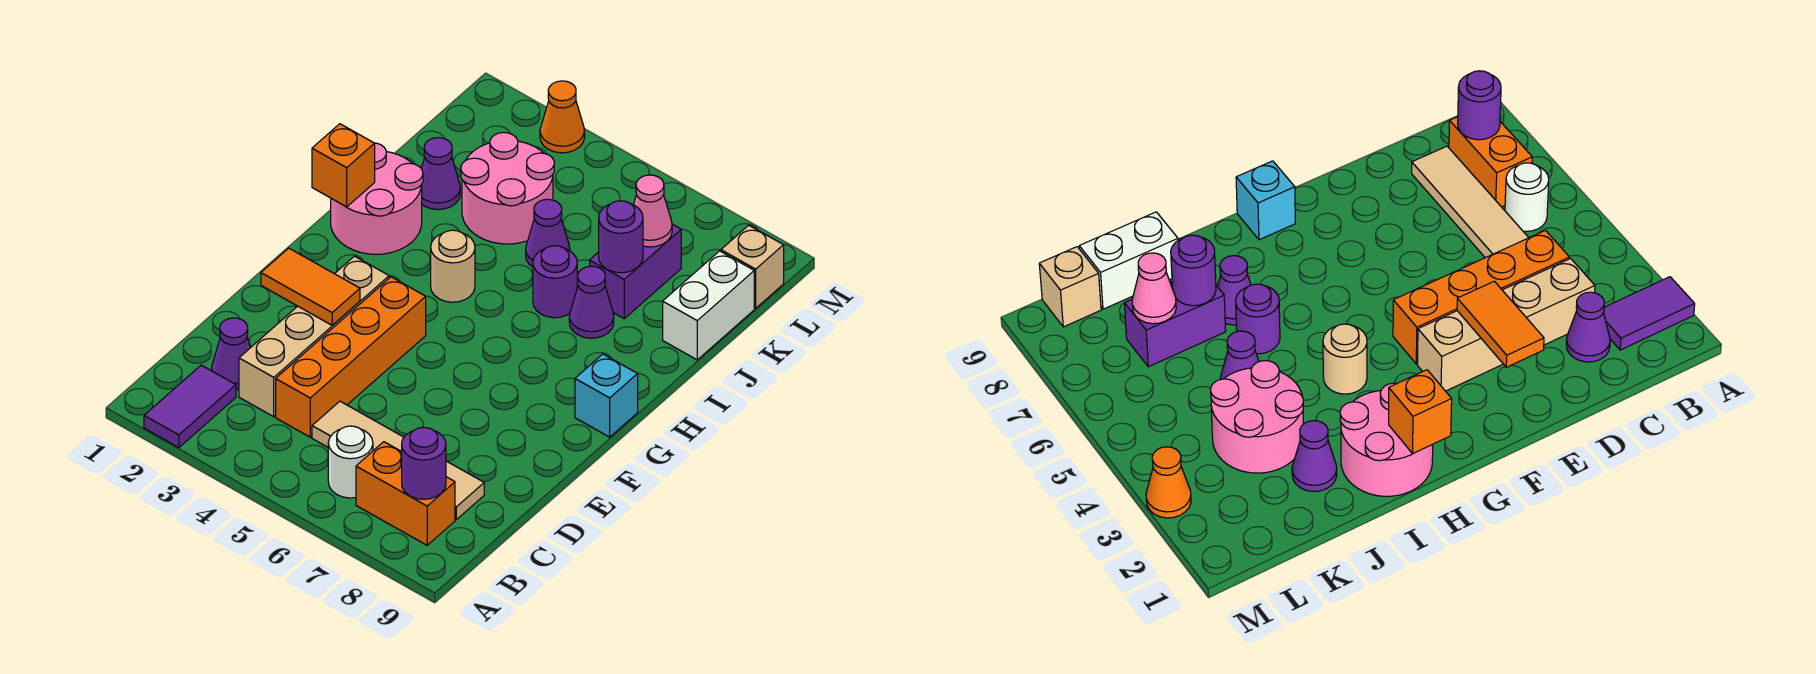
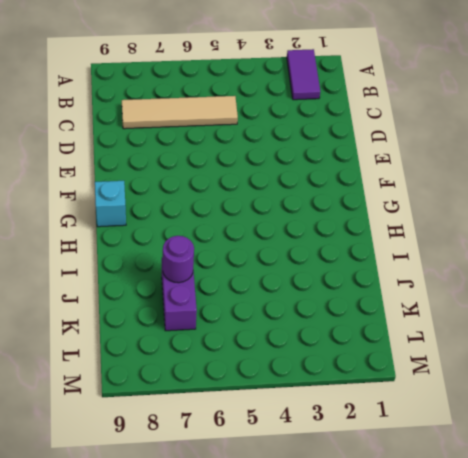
none -> white round brick B6 level 1
none -> orange brick B7:B8 level 1
none -> purple cone C2 level 1

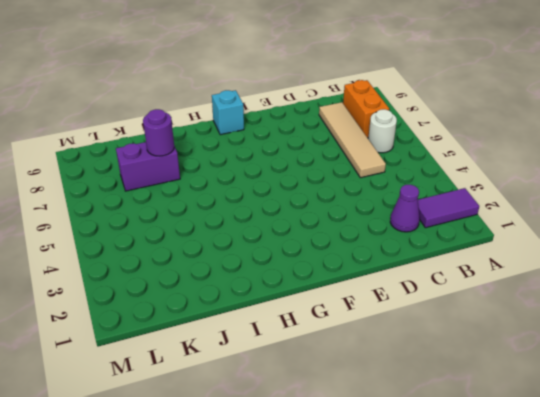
none -> tan brick C3:F3 level 1
none -> orange brick C4:F4 level 1
none -> pink round brick H1:I2 level 1

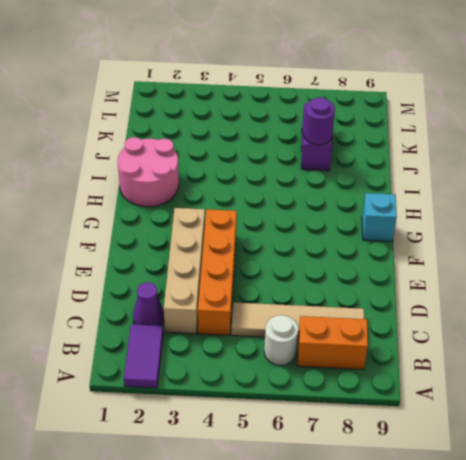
none -> tan round brick H4 level 1
none -> purple round brick I6 level 1
none -> purple cone I7 level 1

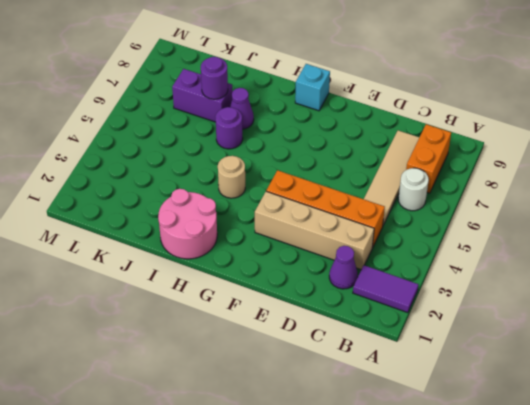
none -> purple cone J2 level 1
none -> pink round brick J3:K4 level 1
none -> purple cone J5 level 1

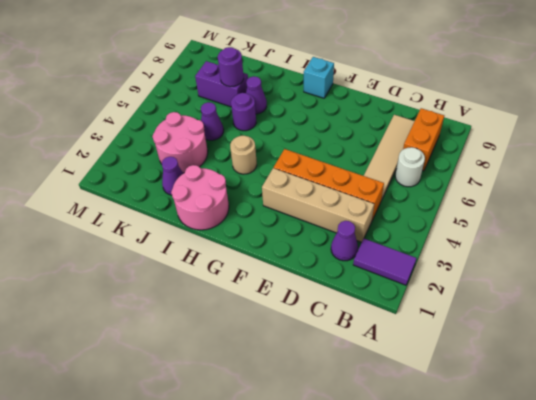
none -> white brick J9:K9 level 1
none -> tan brick L9 level 1
none -> orange cone M3 level 1

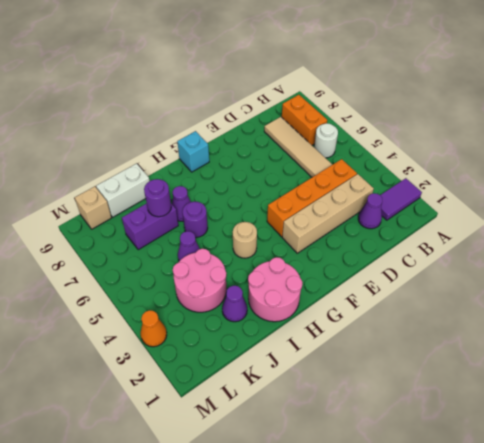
none -> purple round brick B8 level 2
none -> orange tile E2:E3 level 2
none -> orange brick H1 level 2

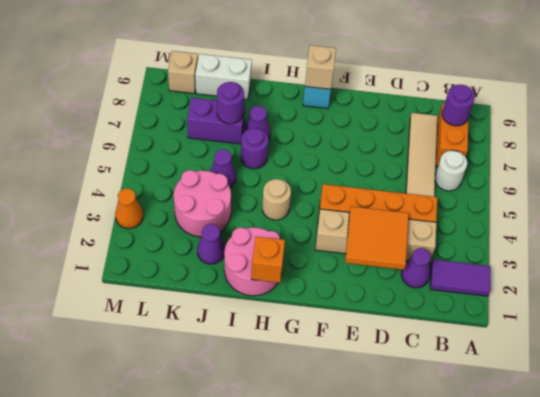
orange tile D2:E3 level 2 -> orange tile E2:E3 level 2
tan brick G9 level 2 -> none
none -> pink cone K7 level 2

